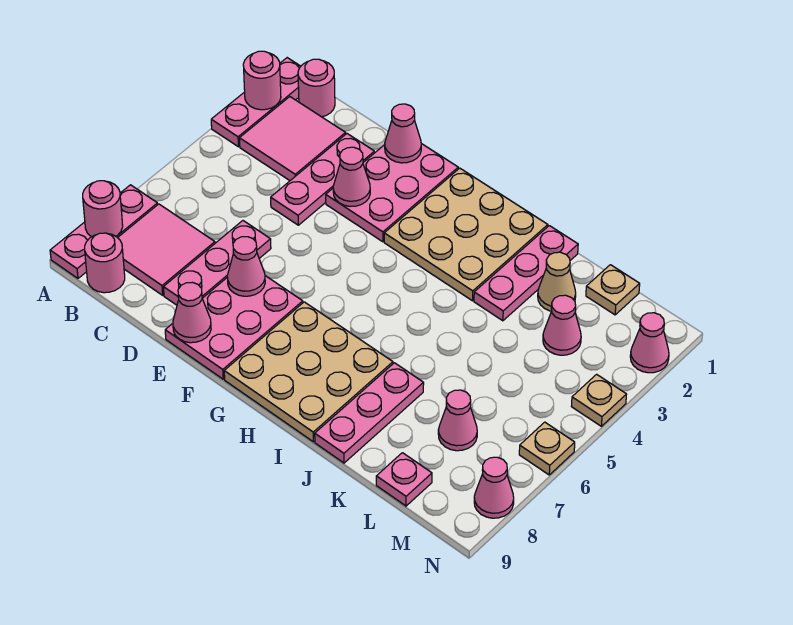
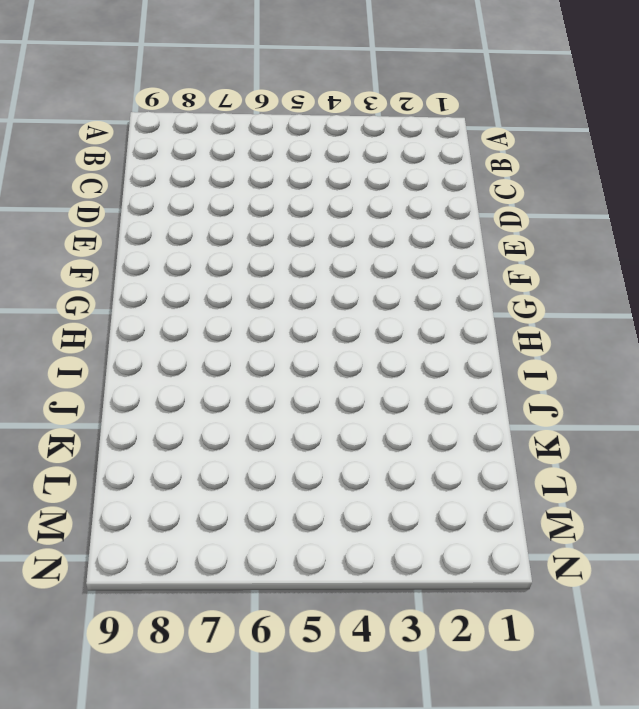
none -> pink plate A1:A3 level 1
none -> pink plate A7:A9 level 1
none -> pink round brick B1 level 1

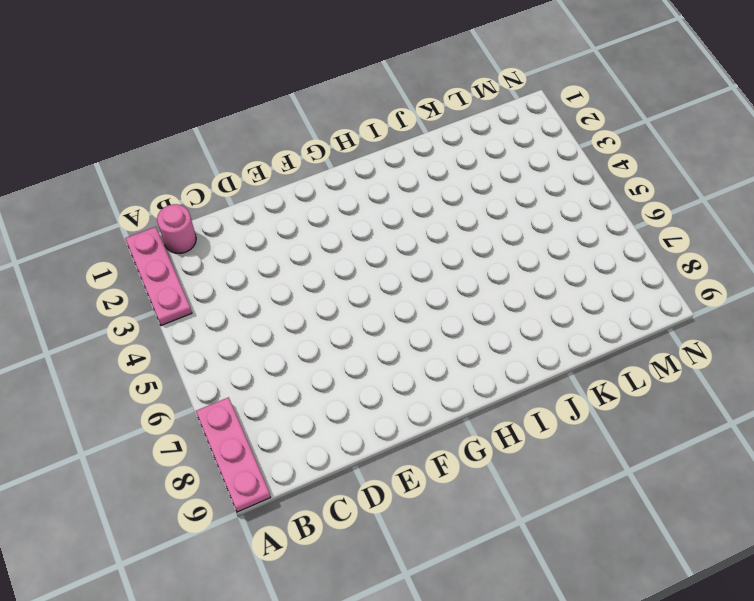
none -> pink tile B2:C3 level 1
none -> pink tile B7:C8 level 1
none -> pink round brick B9 level 1

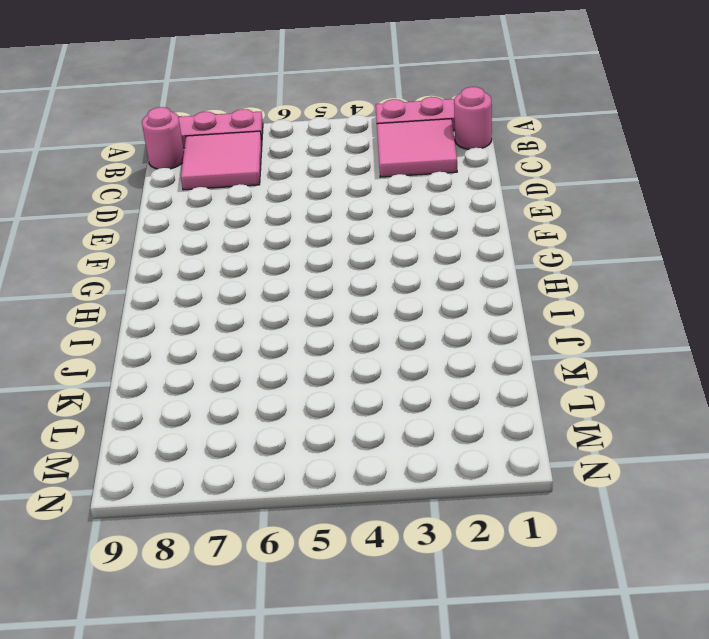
none -> pink plate D2:D4 level 1
none -> pink plate D6:D8 level 1
none -> pink plate E1:F3 level 1

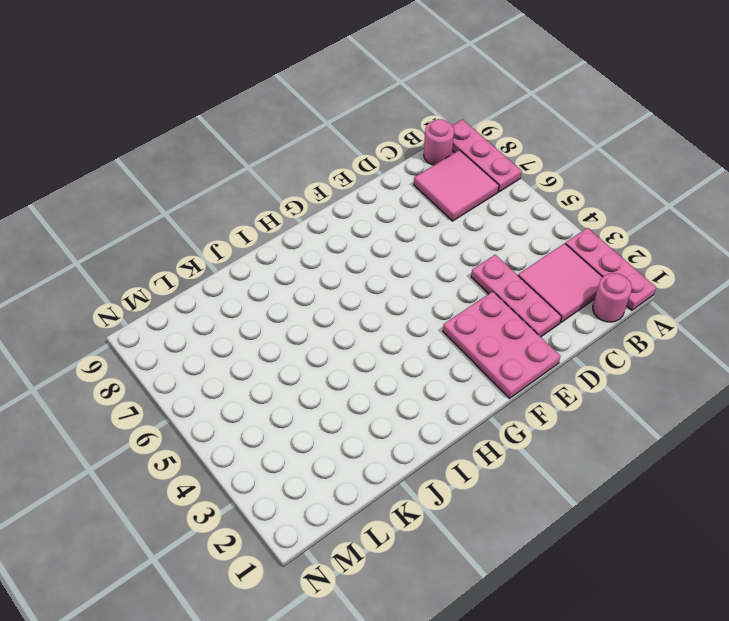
none -> pink plate D6:D8 level 1
none -> pink plate E7:F9 level 1
none -> tan plate G1:I3 level 1

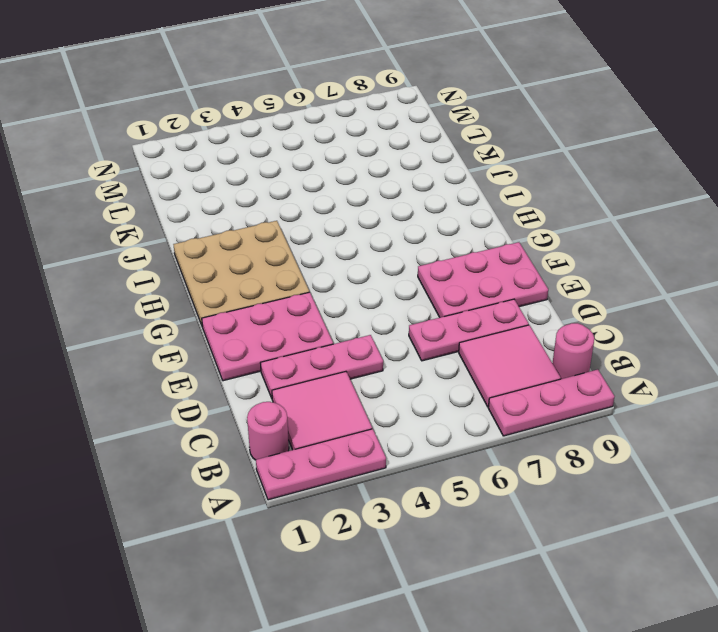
none -> tan plate G7:I9 level 1
none -> pink plate J1:J3 level 1
none -> pink plate J7:J9 level 1

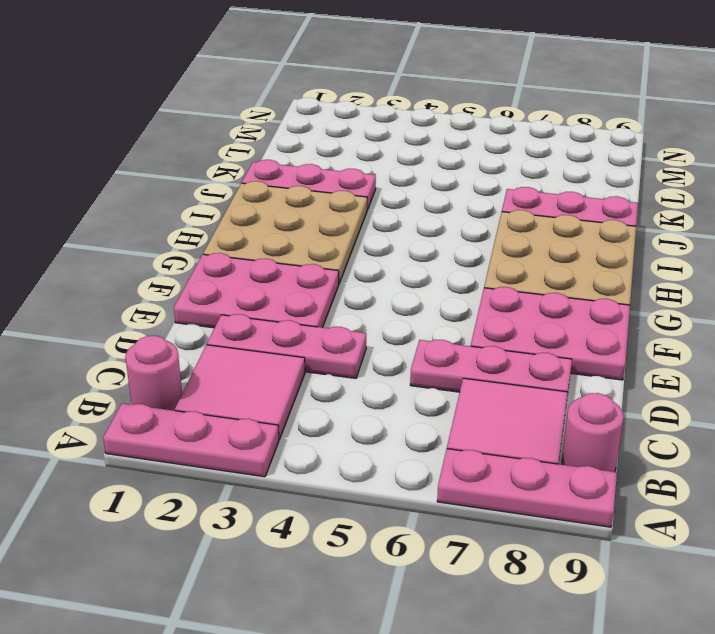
none -> tan cone K2 level 1
none -> tan plate L1 level 1
none -> pink cone L3 level 1

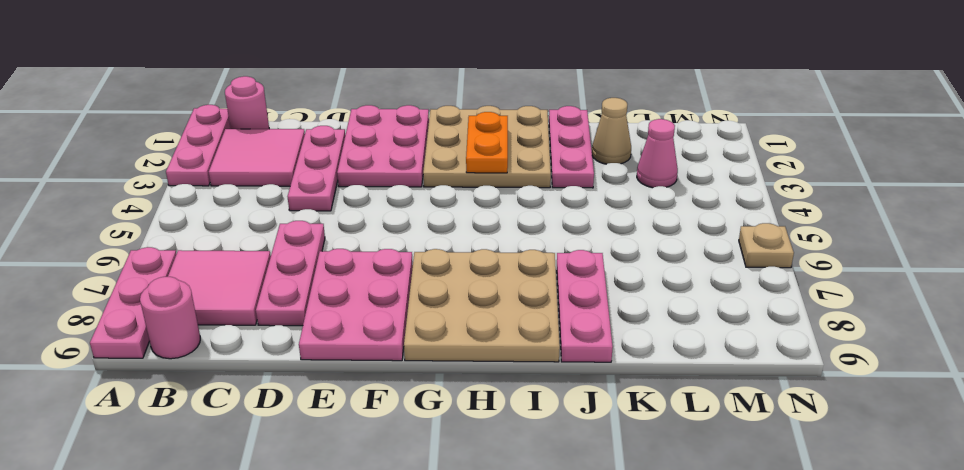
orange plate H2:H3 level 2 -> none
none -> tan plate L1 level 1
none -> pink cone L7 level 1
none -> pink plate L9 level 1

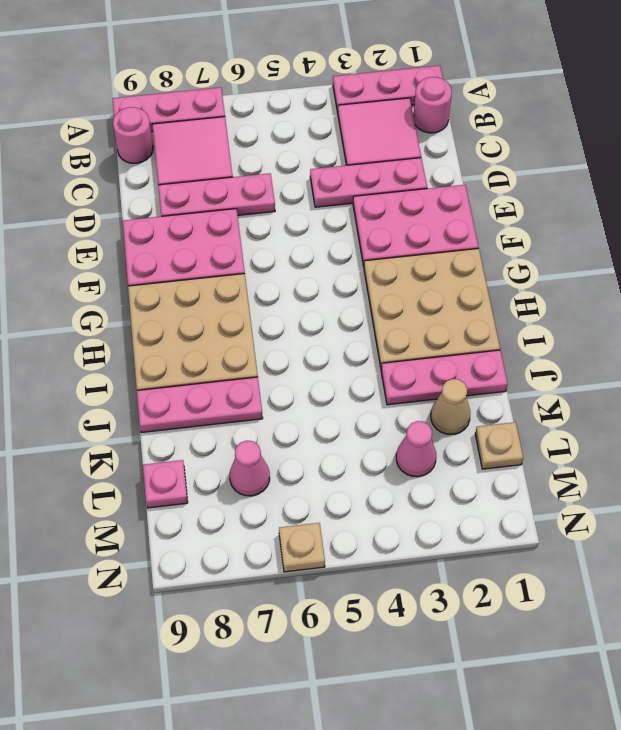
none -> pink cone N2 level 1
none -> tan plate N4 level 1
none -> pink cone N8 level 1

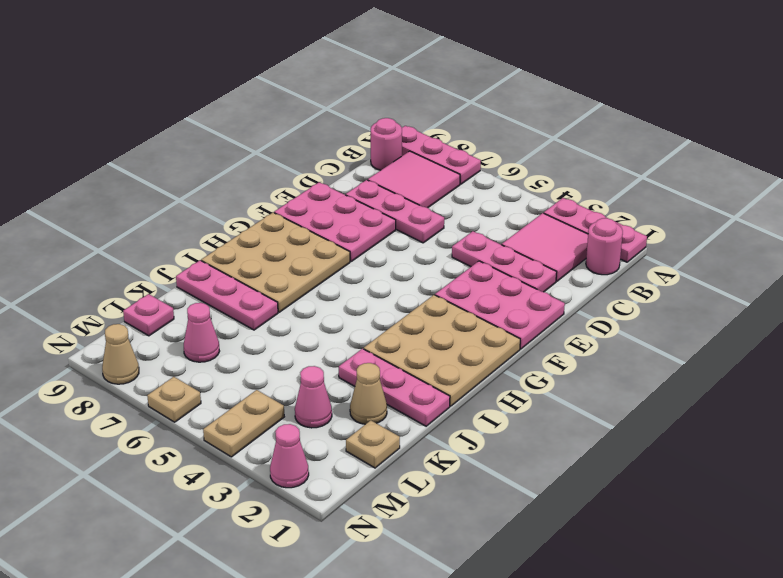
tan plate M4:N4 level 1 -> tan plate N4 level 1
tan cone N8 level 1 -> pink cone N8 level 1
none -> pink round brick A2 level 2
none -> pink round brick A8 level 2
none -> pink cone E1 level 2

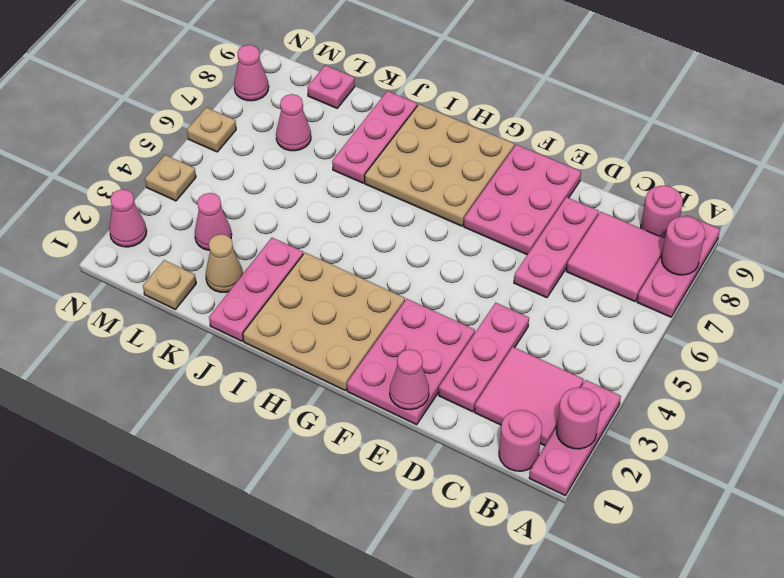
none -> pink cone E3 level 2
none -> pink cone E7 level 2
none -> pink cone E9 level 2

